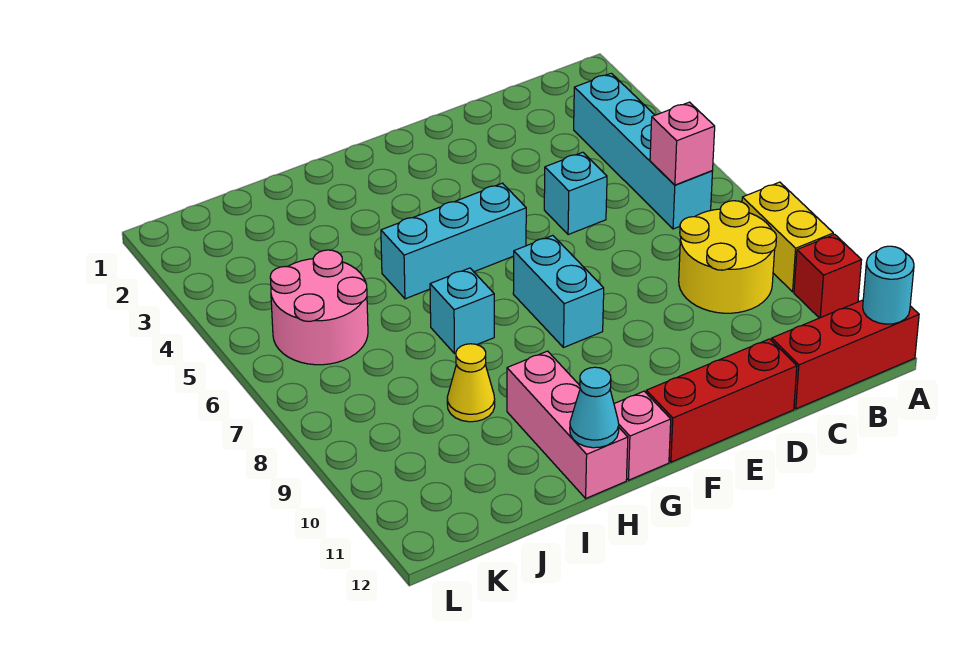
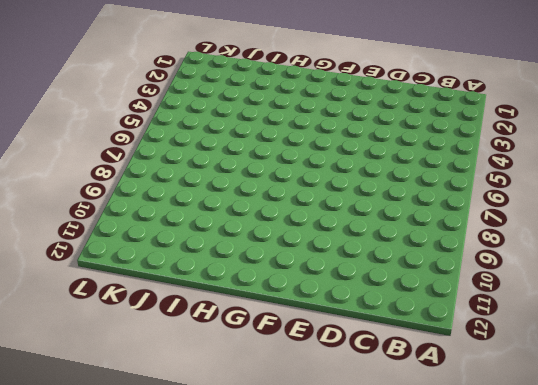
none -> yellow brick A8:A9 level 1
none -> red brick A10 level 1
none -> red brick A12:C12 level 1

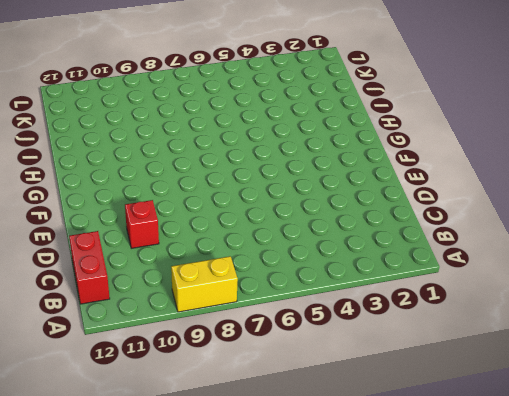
red brick B12:C12 level 1 -> red brick A12:C12 level 1
red brick D10 level 1 -> red brick A10 level 1
none -> cyan brick B3:B6 level 1
none -> yellow round brick B8:C9 level 1
none -> cyan brick D5 level 1

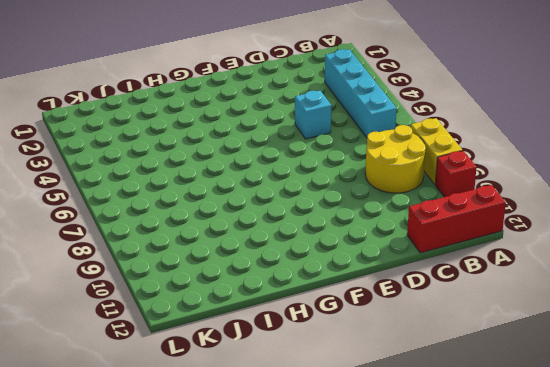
none -> red brick D12:F12 level 1
none -> cyan brick F5:H5 level 1
none -> cyan brick F7:F8 level 1

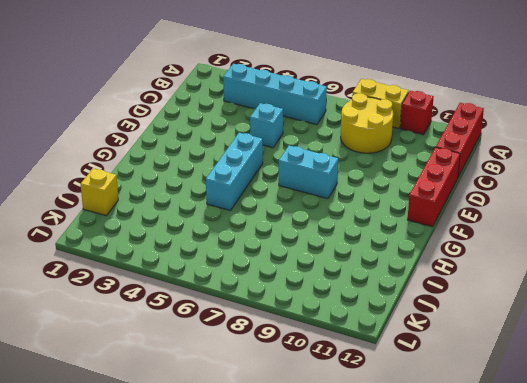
yellow brick J1 level 1 -> none
none -> pink brick G12 level 1
none -> cyan brick H7 level 1
none -> pink brick H10:H12 level 1

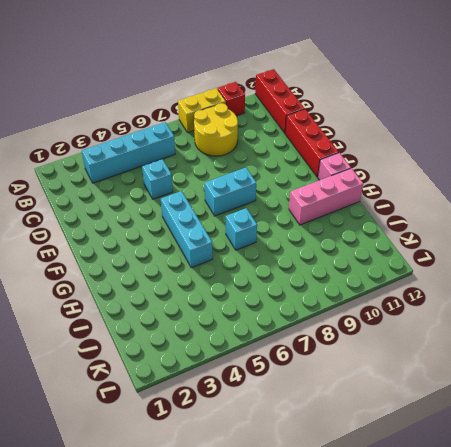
none -> yellow cone I9 level 1
none -> pink round brick J5:K6 level 1
none -> cyan round brick A12 level 2

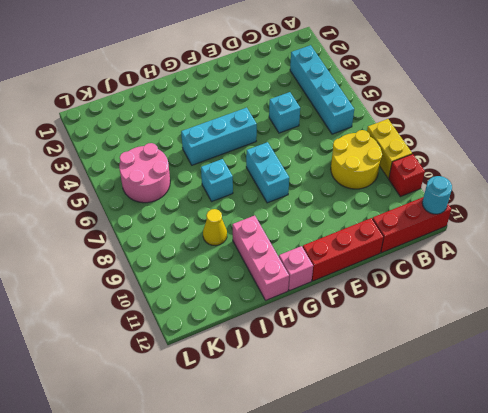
none -> pink brick B6 level 2
none -> cyan cone H12 level 2

